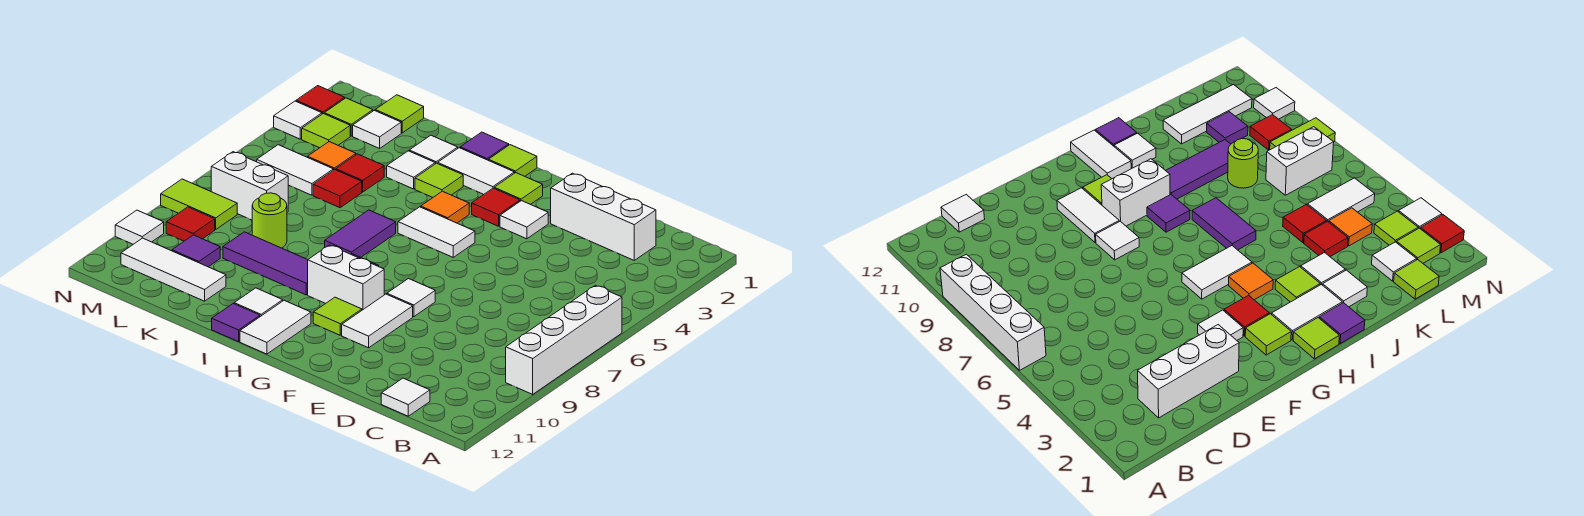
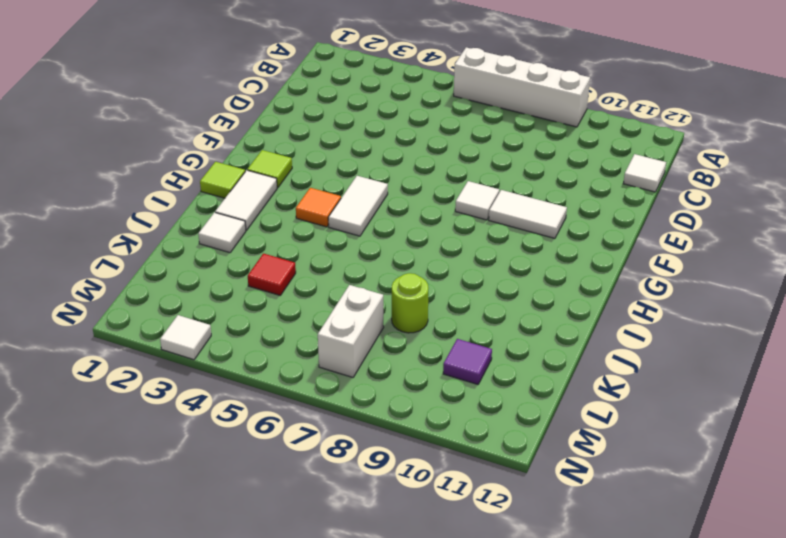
none -> white brick C2:E2 level 1
none -> white tile F3 level 1
none -> red tile G3 level 1
none -> white brick G9:H9 level 1

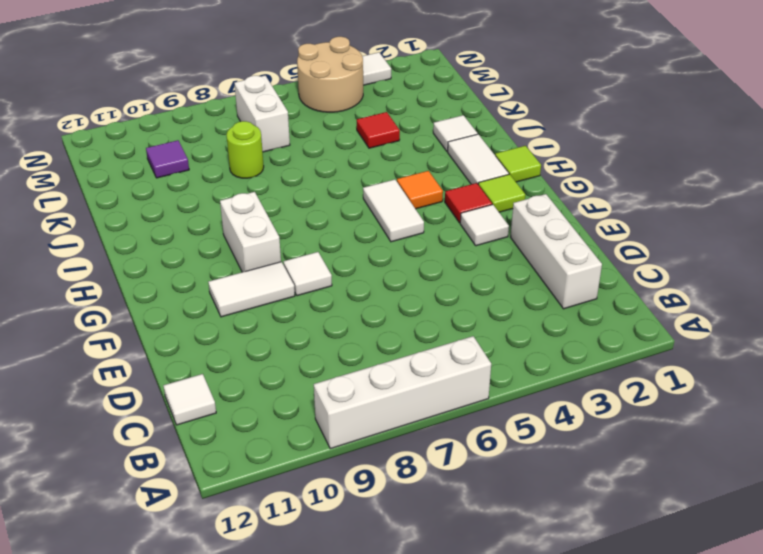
tan round brick M4:N5 level 1 -> white tile L5:M5 level 1
none -> lime tile G10 level 1
none -> purple tile H8 level 1
none -> white tile H11:H12 level 1
none -> purple tile I1 level 1

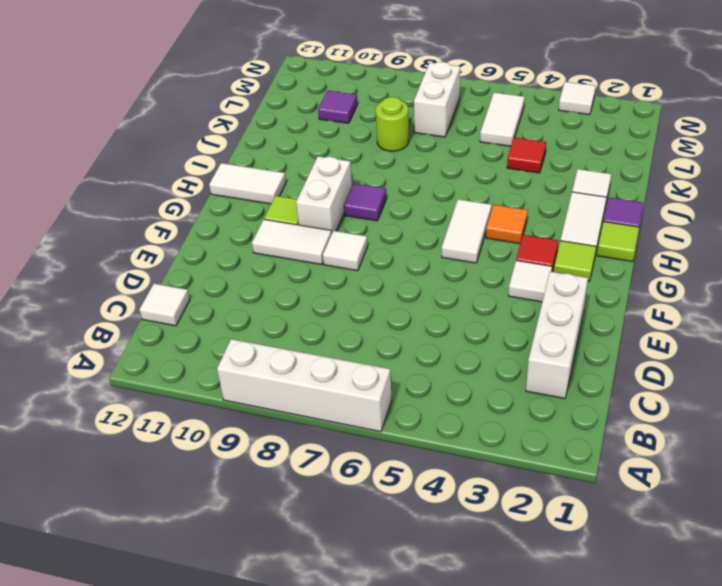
none -> lime tile I3 level 1
none -> purple tile I6:I7 level 1
none -> purple tile I9:K9 level 1
none -> white tile I11 level 1

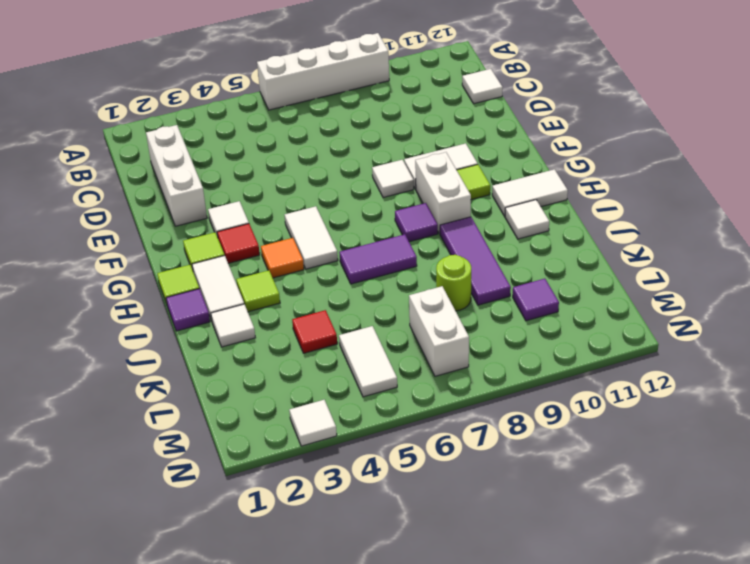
none -> purple tile I12 level 1
none -> white tile J3 level 1
none -> red tile K5 level 1
none -> white tile K11:M11 level 1

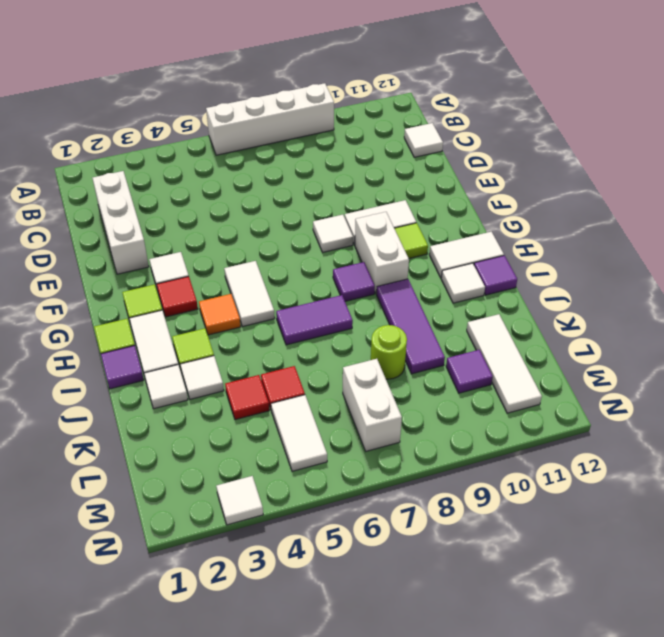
none -> lime tile L1 level 1
none -> white tile L2 level 1
none -> orange tile L4 level 1
none -> lime tile M2 level 1

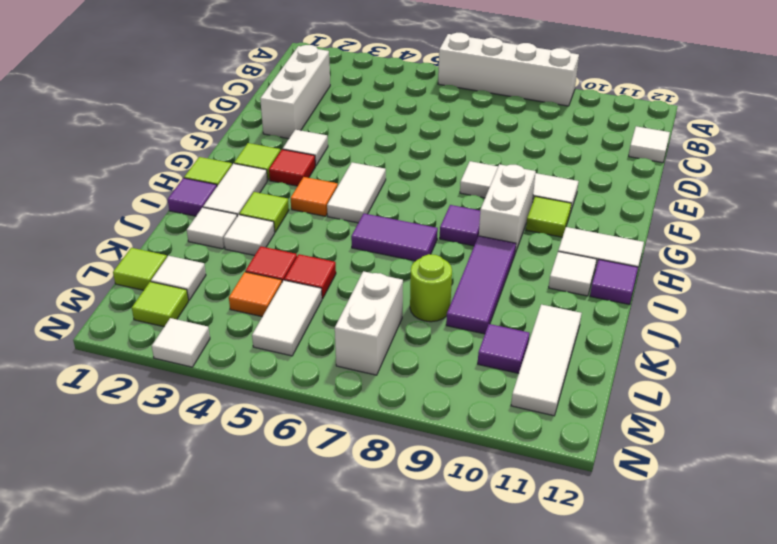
none -> lime tile M3 level 1
none -> lime tile M8:N8 level 1
none -> red tile M9 level 1
none -> red tile N2 level 1

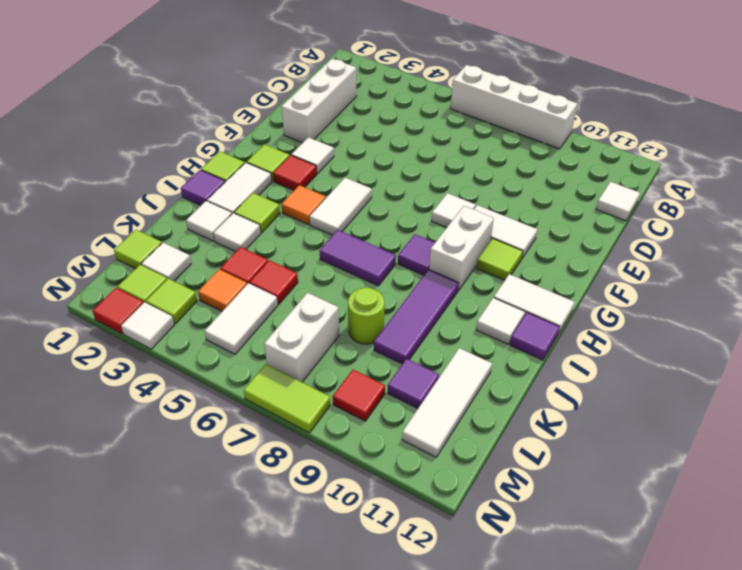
lime tile N7:N8 level 1 -> lime tile M8:N8 level 1
none -> white tile N10 level 1

